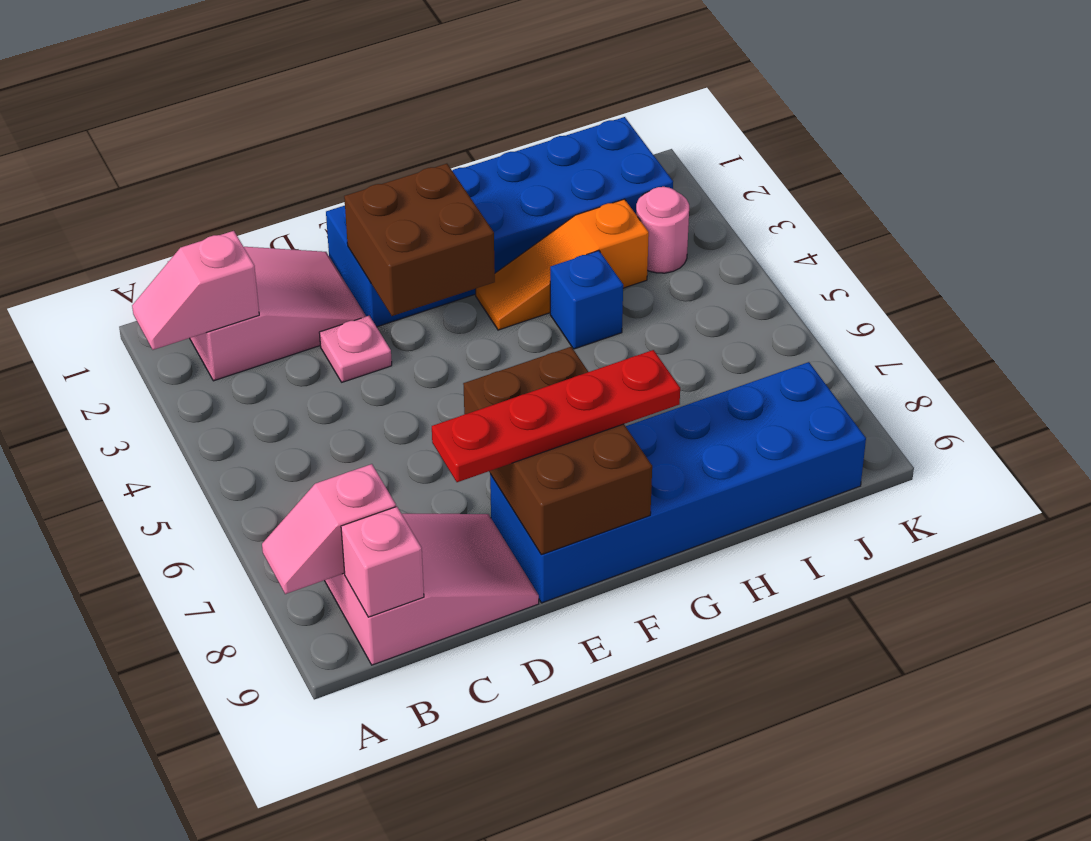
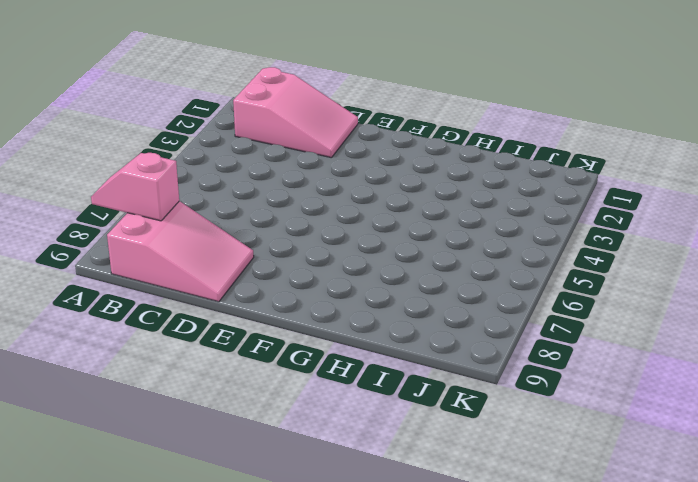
none -> pink plate D3 level 1
none -> blue brick E1:J2 level 1
none -> blue brick E8:J9 level 1

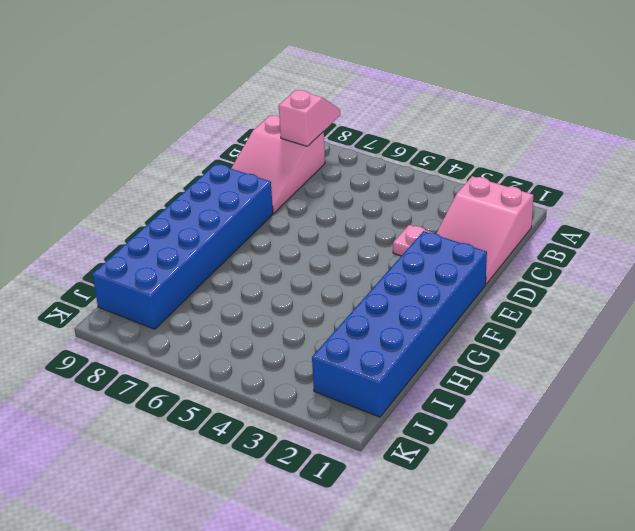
none -> orange slope G3:I3 level 1 top I
none -> blue brick H4 level 1
none -> pink round brick J3 level 1

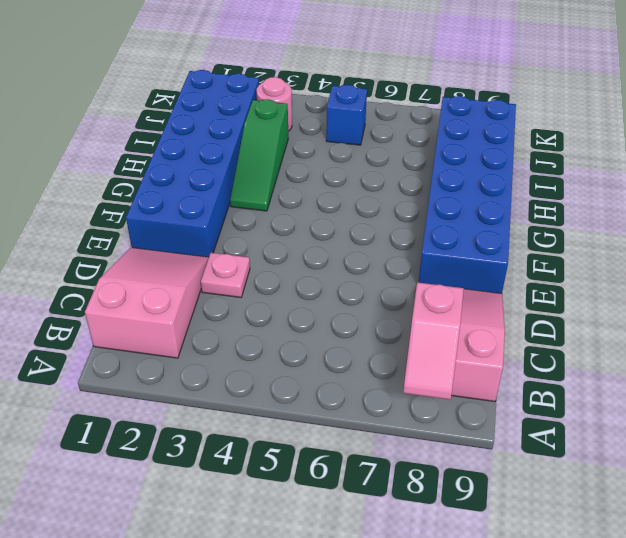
green slope G3:I3 level 1 top I -> orange slope G3:I3 level 1 top I
blue brick J5 level 1 -> blue brick H4 level 1
none -> pink slope A2:B2 level 2 top B
none -> pink brick B9 level 2
none -> brown brick E2:F3 level 2

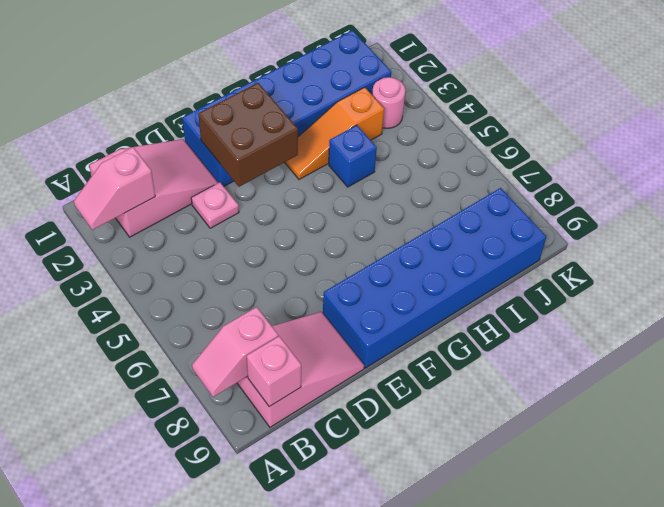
none -> brown brick E7:F9 level 2
none -> red plate D8:G8 level 3

